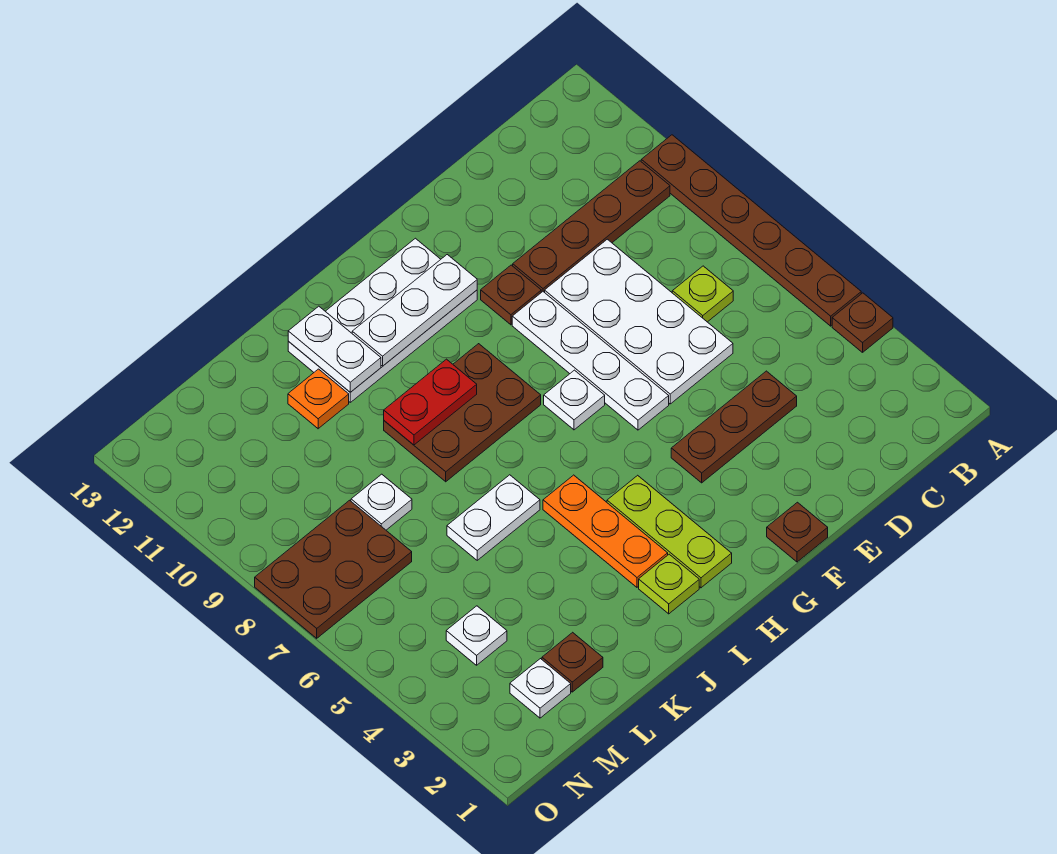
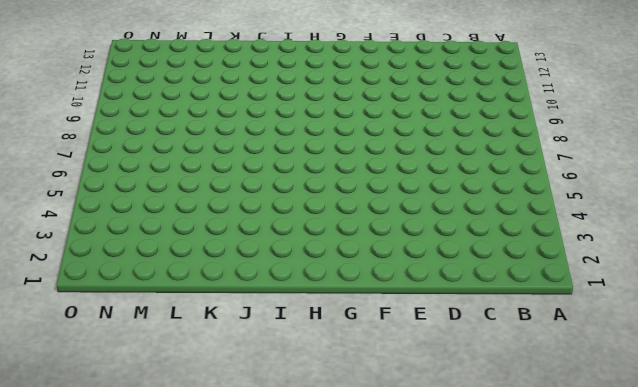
none -> brown plate A4 level 1
none -> brown plate A5:A10 level 1
none -> brown plate B10:E10 level 1

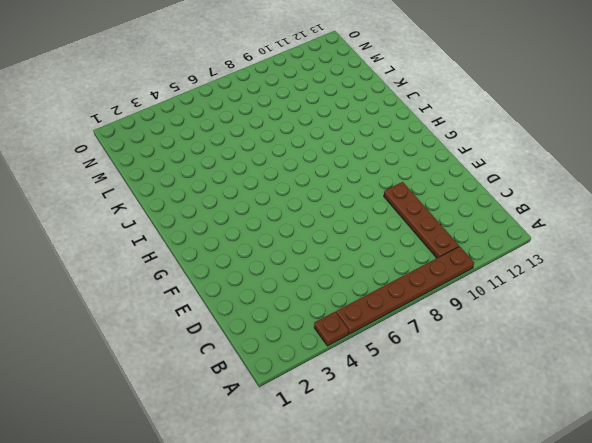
none -> lime plate C7 level 1
none -> brown plate D4:F4 level 1
none -> white plate D6:E9 level 1

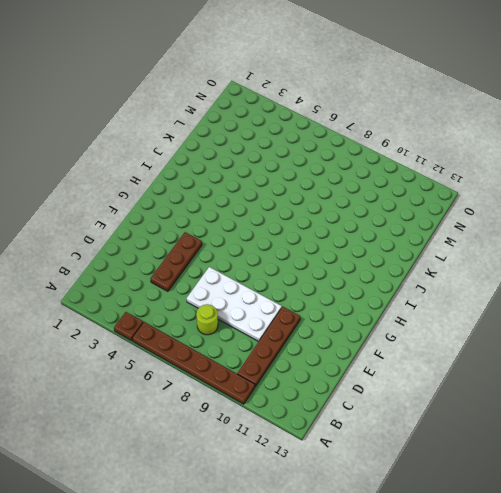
lime round brick C7 level 1 -> lime plate C7 level 1
none -> brown plate F1 level 1
none -> white plate F6:F9 level 1
none -> brown plate F10 level 1

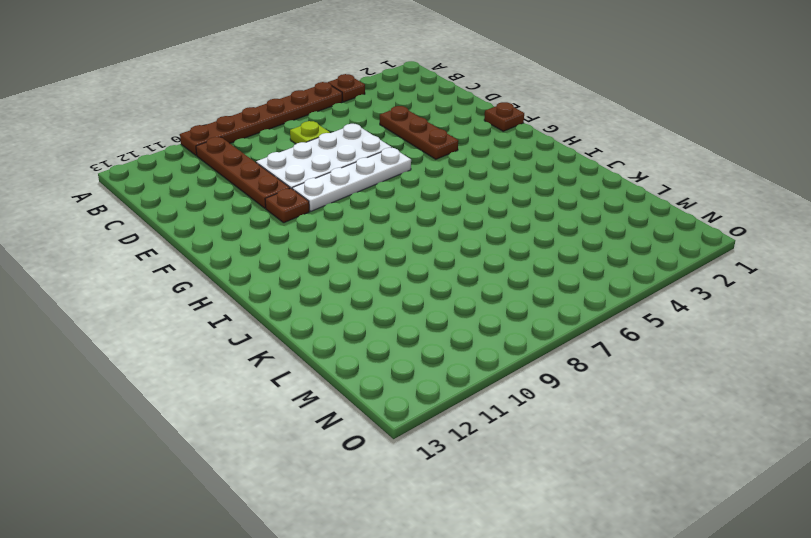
none -> white plate G7 level 1
none -> white plate G11:J12 level 1
none -> lime plate H2:H4 level 1

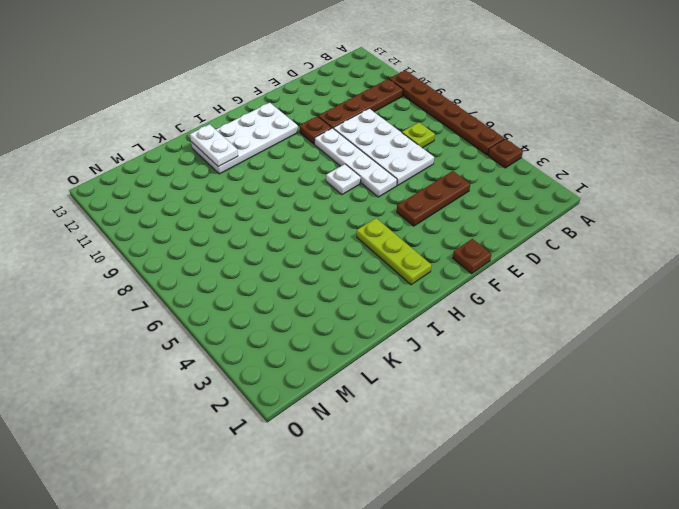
none -> brown plate H8:J9 level 1
none -> lime plate I2 level 1
none -> orange plate I3:I5 level 1

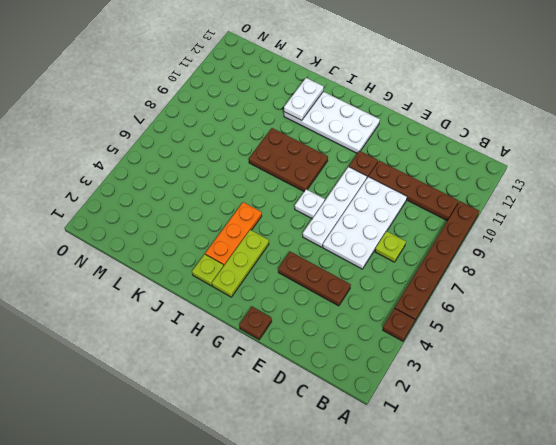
none -> white plate J6:K6 level 1
none -> orange plate K11 level 1
none -> brown plate L2 level 1

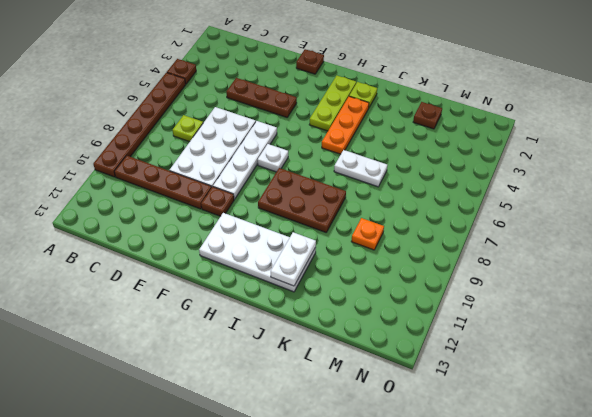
orange plate L9 level 1 -> orange plate K11 level 1
none -> white plate L8 level 1
none -> white plate M2 level 1
none -> white plate M4 level 1

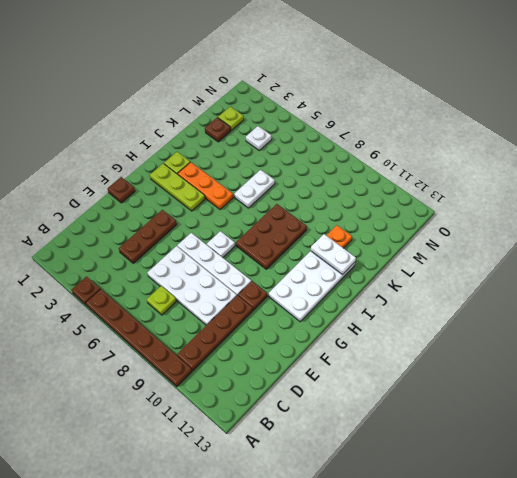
lime plate M2 level 1 -> white plate M2 level 1
none -> white plate L8 level 1
none -> brown plate M7:O8 level 1
none -> white plate G11:I11 level 2

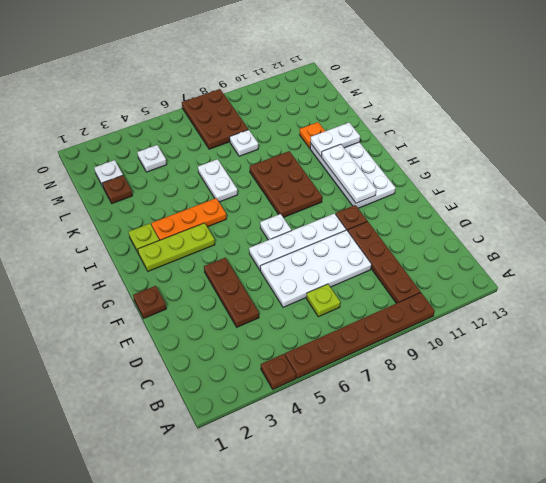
none -> red plate I9:J9 level 2

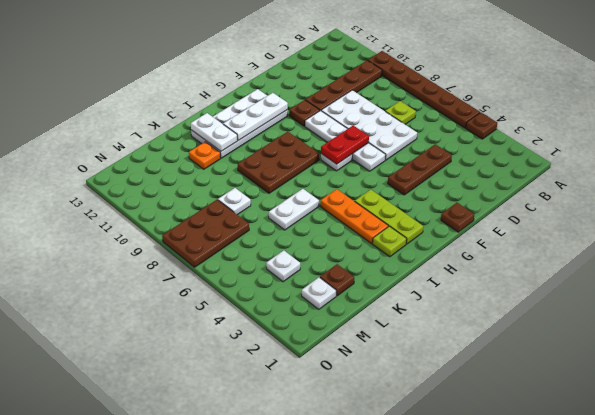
red plate F7:G7 level 2 -> red plate I9:J9 level 2

